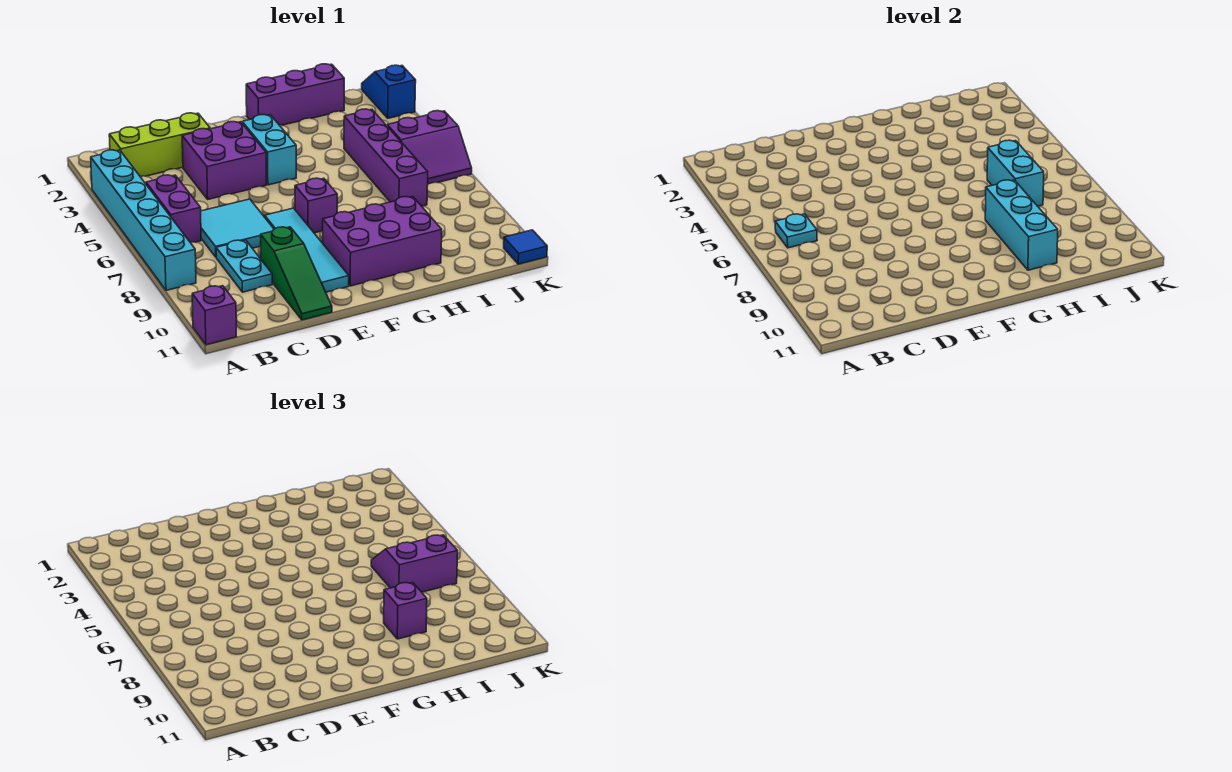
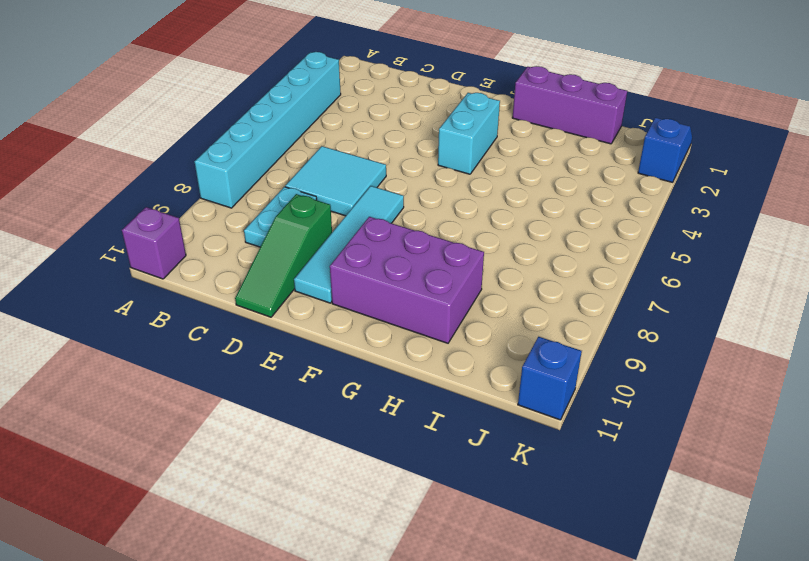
blue brick K11 level 1 -> blue tile K11 level 1
none -> lime brick B2:D2 level 1
none -> purple brick B5:B6 level 1
none -> purple brick D3:E4 level 1

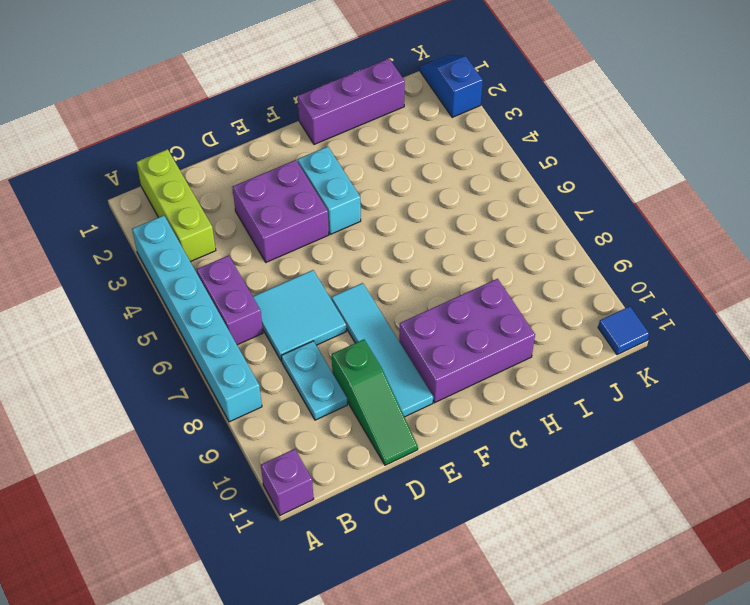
lime brick B1:B3 level 1 -> lime brick B2:D2 level 1
none -> purple brick F7 level 1
none -> purple brick I4:I7 level 1
none -> purple slope J5:K6 level 1 top 5

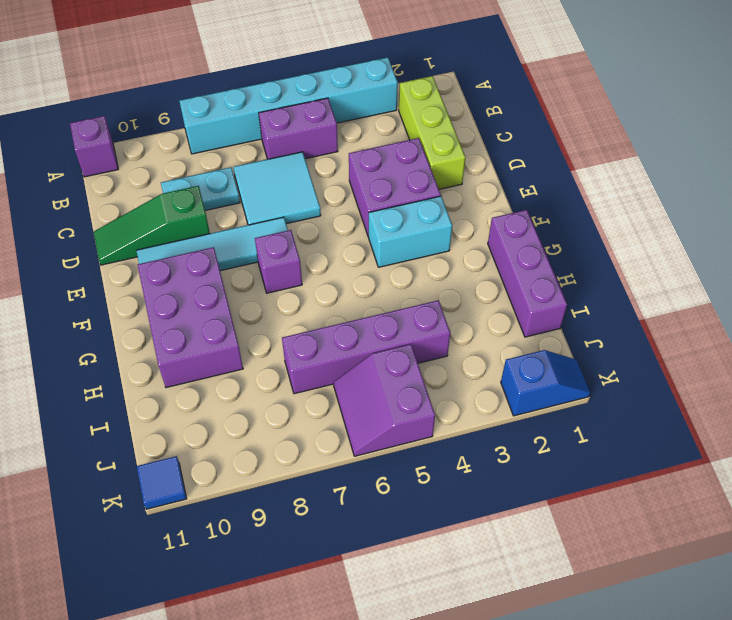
none -> cyan plate B6 level 2
none -> cyan brick H8:H10 level 2
none -> cyan brick I6:I7 level 2

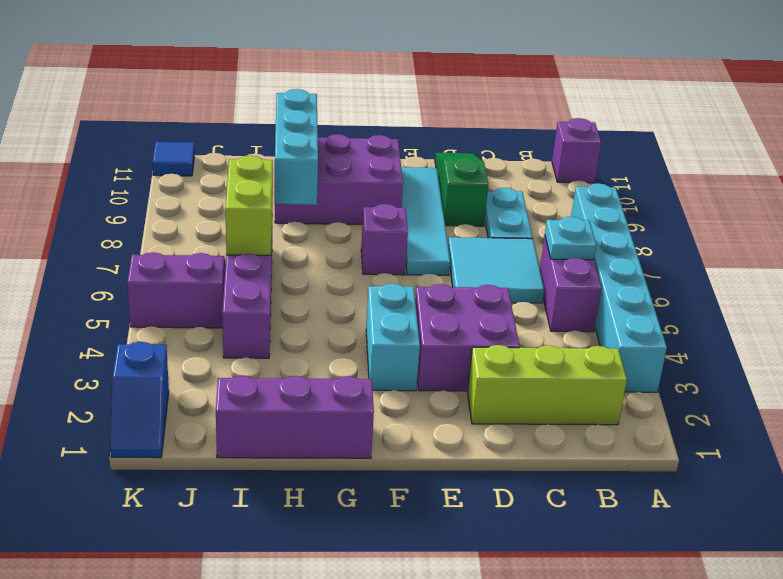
lime brick I6:I7 level 2 -> cyan brick I6:I7 level 2
none -> purple brick H9 level 3
none -> purple slope I6:J7 level 3 top 7

